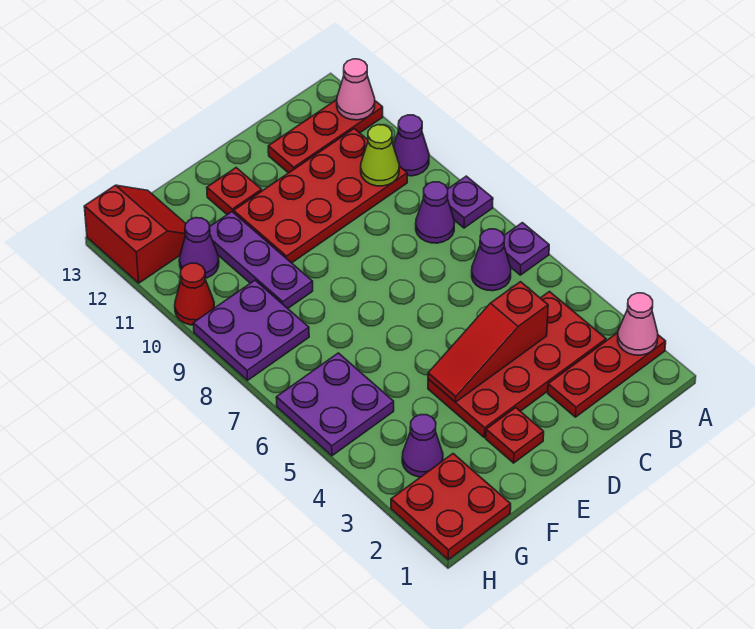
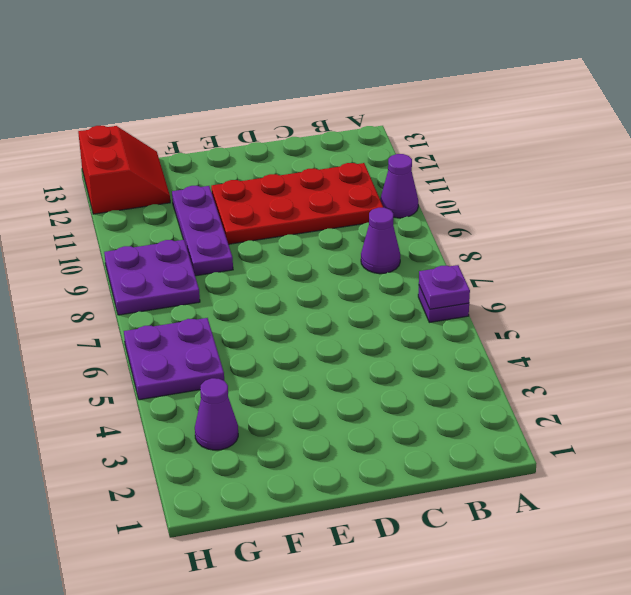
purple plate A6 level 2 -> purple plate A8 level 1
none -> red plate A2:C2 level 1
none -> red plate A12:C12 level 1
none -> red plate B3:E4 level 1

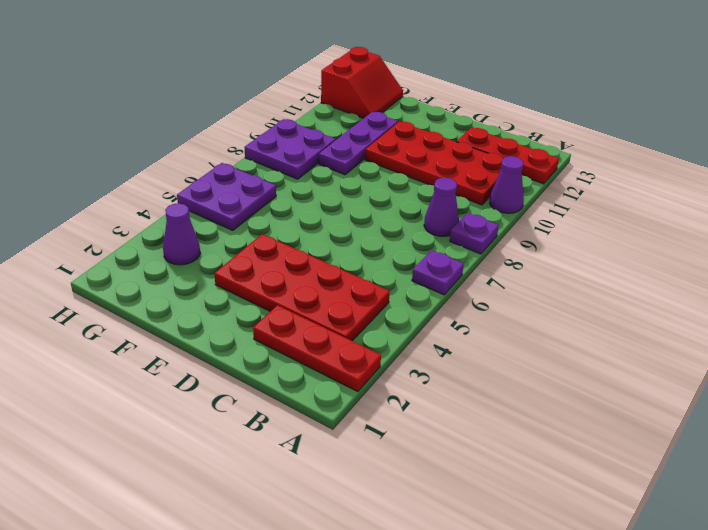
none -> purple cone B6 level 1
none -> red plate E2 level 1
none -> red plate E12 level 1

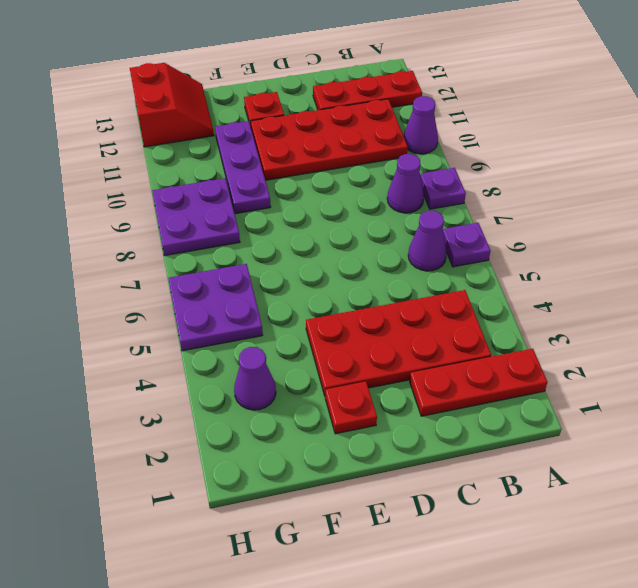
none -> red plate G1:H2 level 1
none -> purple cone G11 level 1
none -> red cone H10 level 1

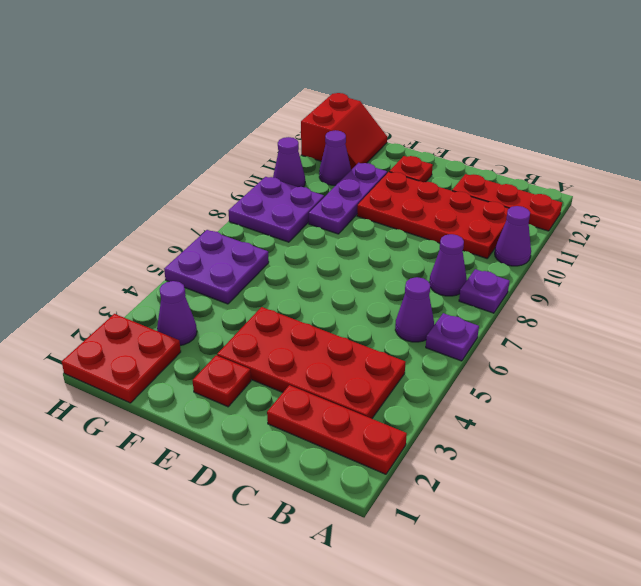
purple cone H10 level 1 -> red cone H10 level 1
none -> pink cone A2 level 2
none -> pink cone A12 level 2
none -> lime cone B10 level 2

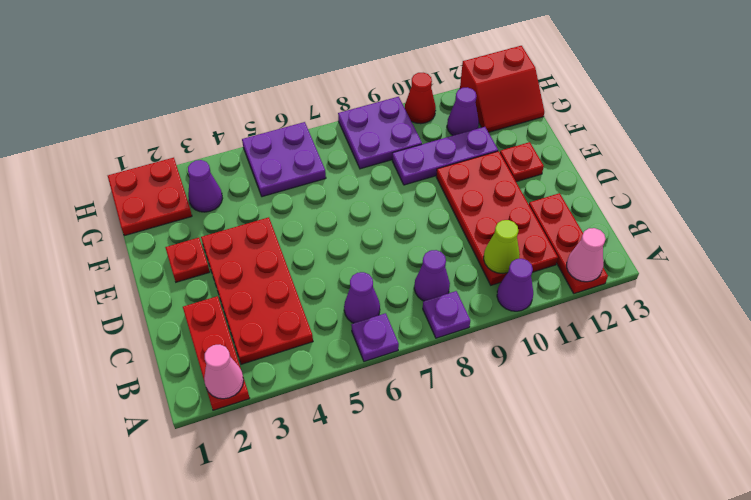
none -> red slope C4:E4 level 2 top C

